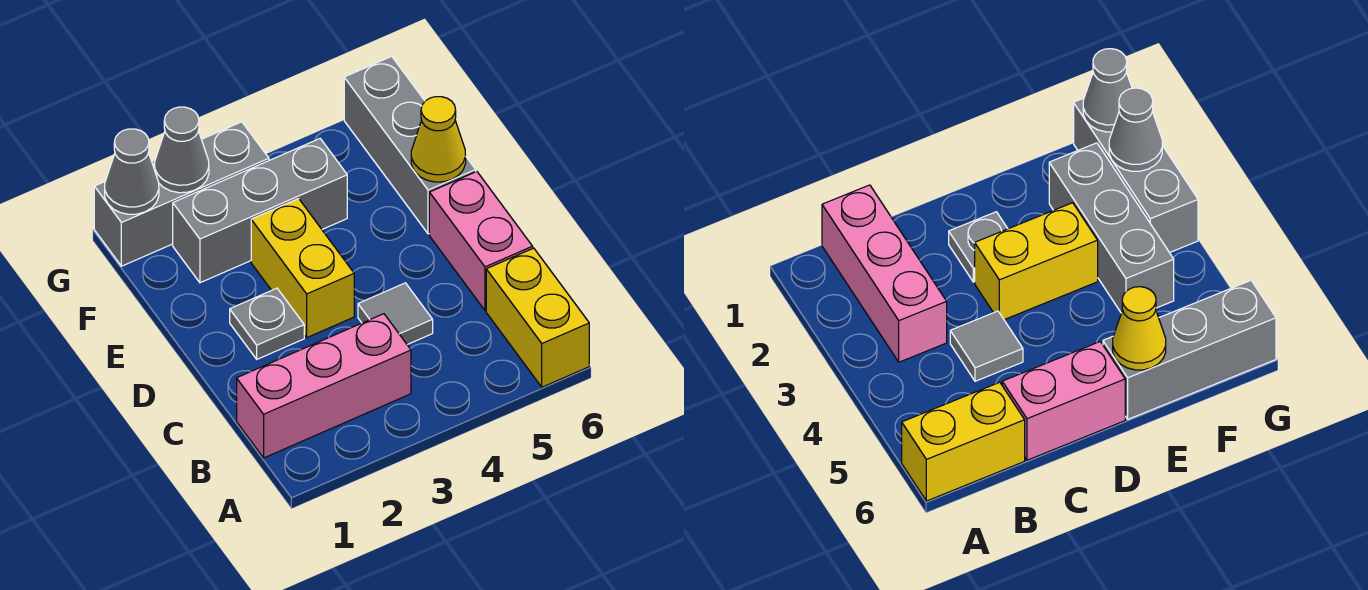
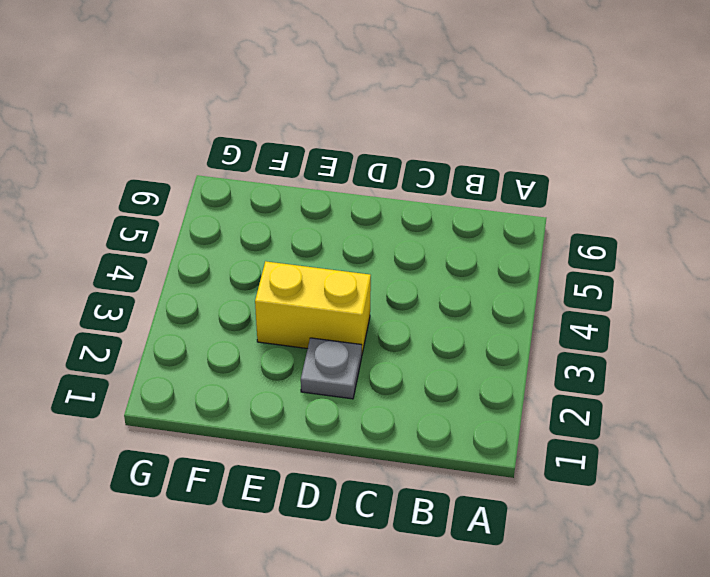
none -> yellow brick A6:B6 level 1
none -> pink brick B1:B3 level 1
none -> grey tile C4 level 1

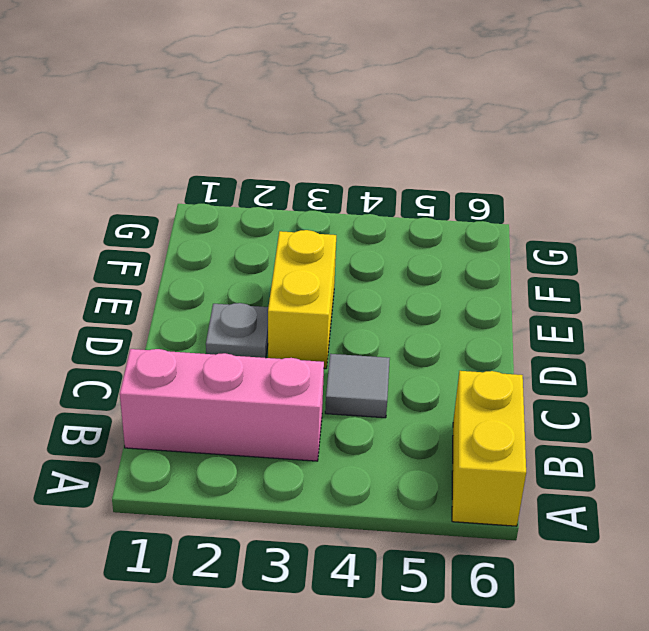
none -> pink brick C6:D6 level 1
none -> grey brick E6:G6 level 1
none -> grey brick F2:F4 level 1

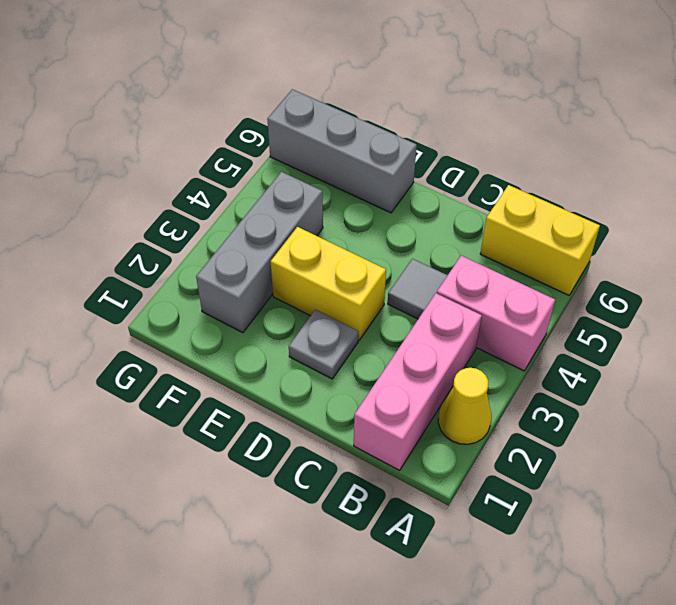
yellow cone A2 level 1 -> yellow cone E6 level 2
pink brick A4:B4 level 1 -> pink brick C6:D6 level 1
none -> grey brick G1:G3 level 1
none -> grey cone G1 level 2
none -> grey cone G2 level 2

